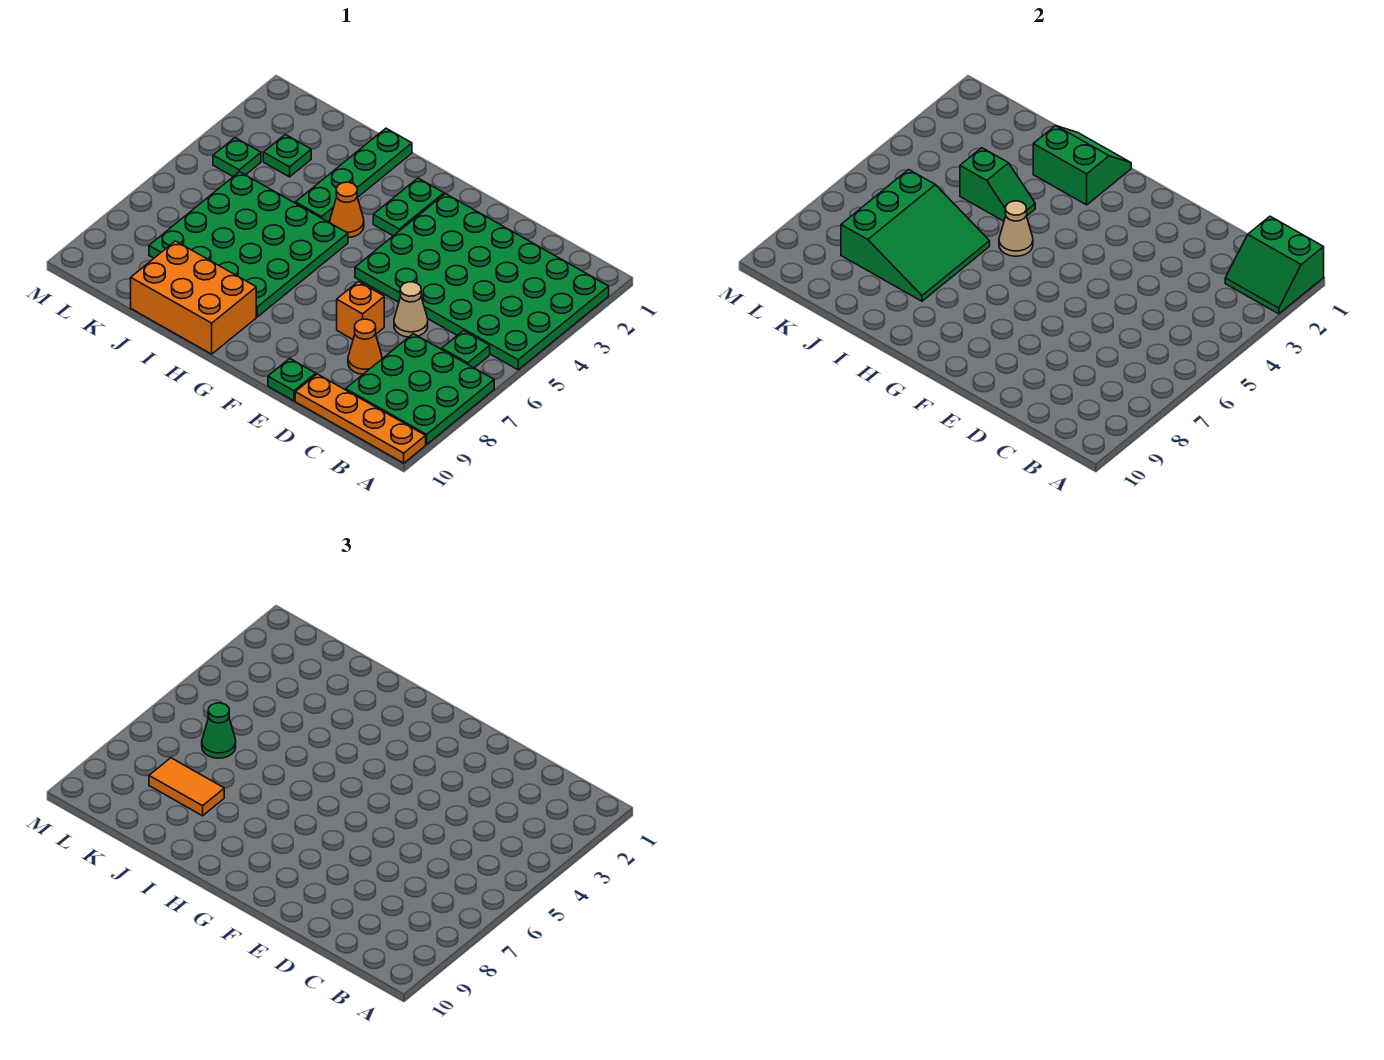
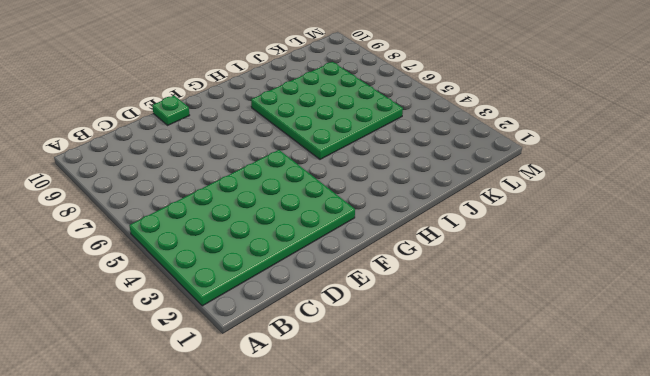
none -> green plate A7:C9 level 1
none -> orange plate A10:D10 level 1
none -> green plate B6 level 1

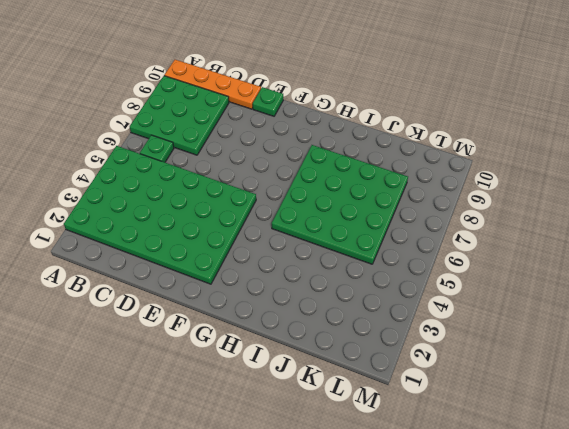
none -> tan cone D6 level 1
none -> orange cone D8 level 1
none -> orange brick E7 level 1

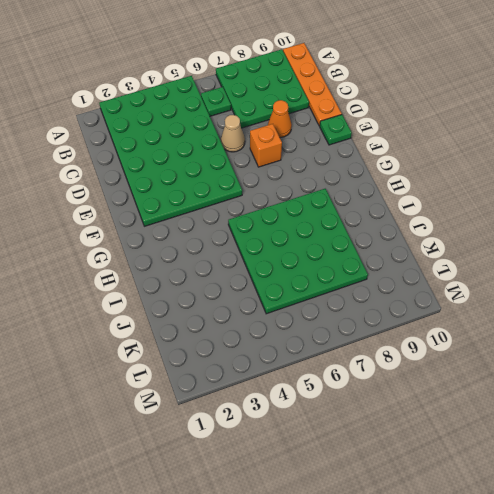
none -> green plate G2:G3 level 1
none -> orange cone H4 level 1
none -> orange brick H9:J10 level 1

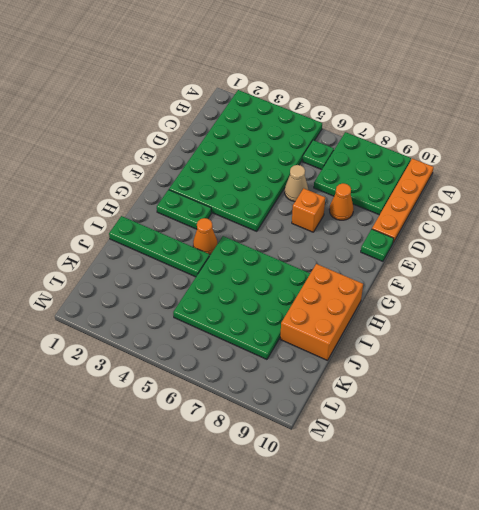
none -> green plate K3 level 1
none -> green plate L4 level 1
none -> green slope A1:B2 level 2 top 1

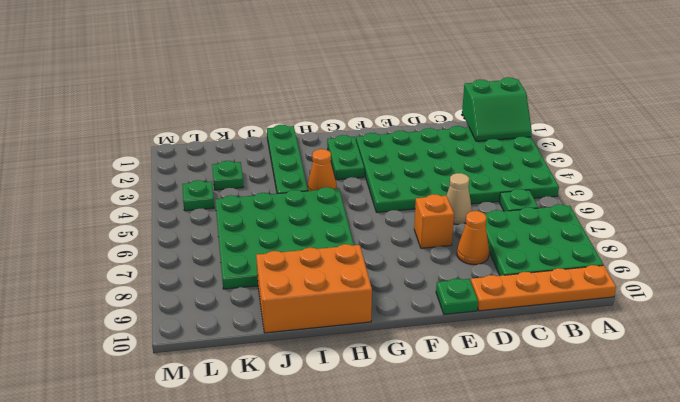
none -> green slope H1:I2 level 2 top 2
none -> tan cone H5 level 2
none -> green slope I4:J4 level 2 top J

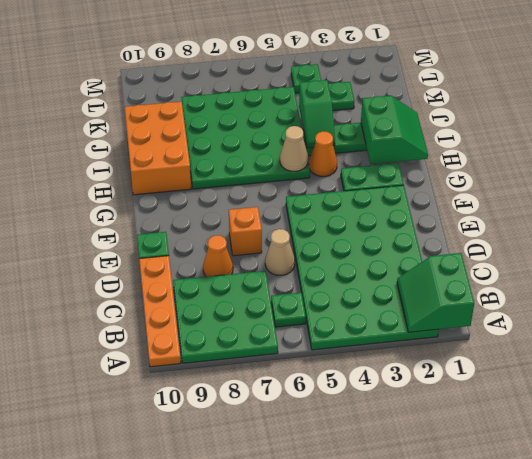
none -> green slope I6:K8 level 2 top K
none -> orange tile J8:K8 level 3
none -> green cone K6 level 3

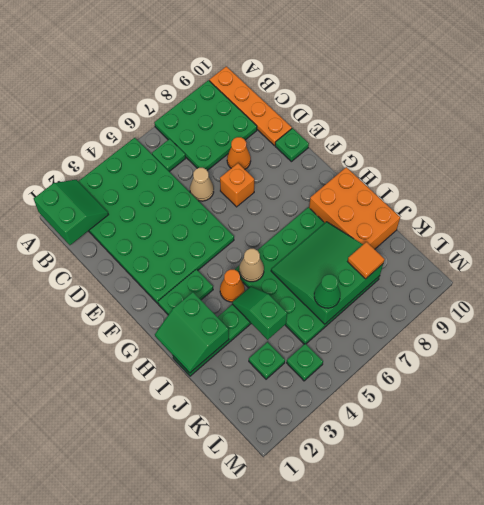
orange tile K8 level 3 -> orange tile J8:K8 level 3

